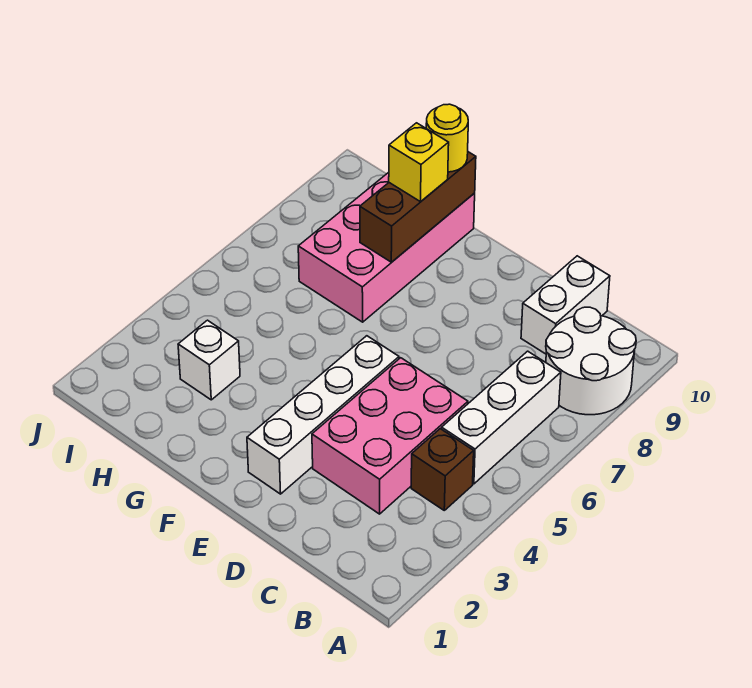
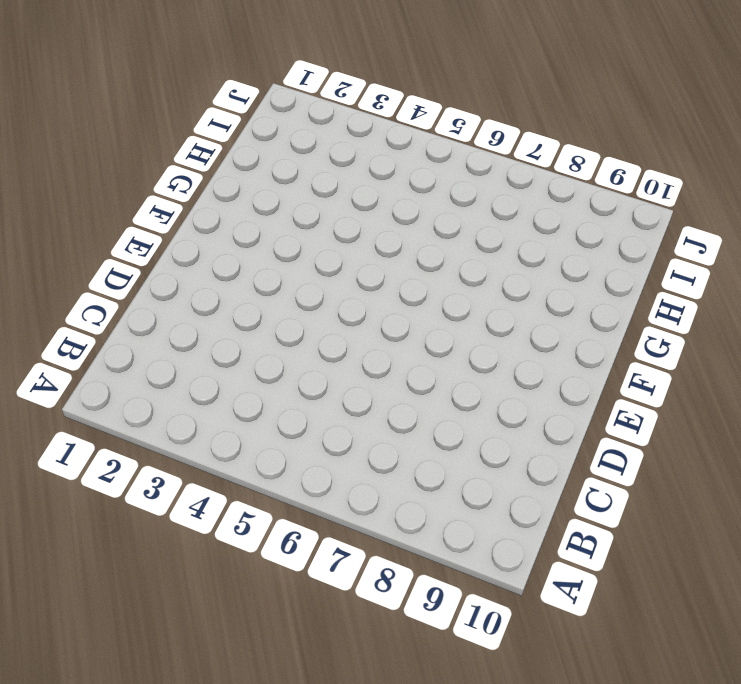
none -> white round brick A8:B9 level 1
none -> brown brick B4 level 1

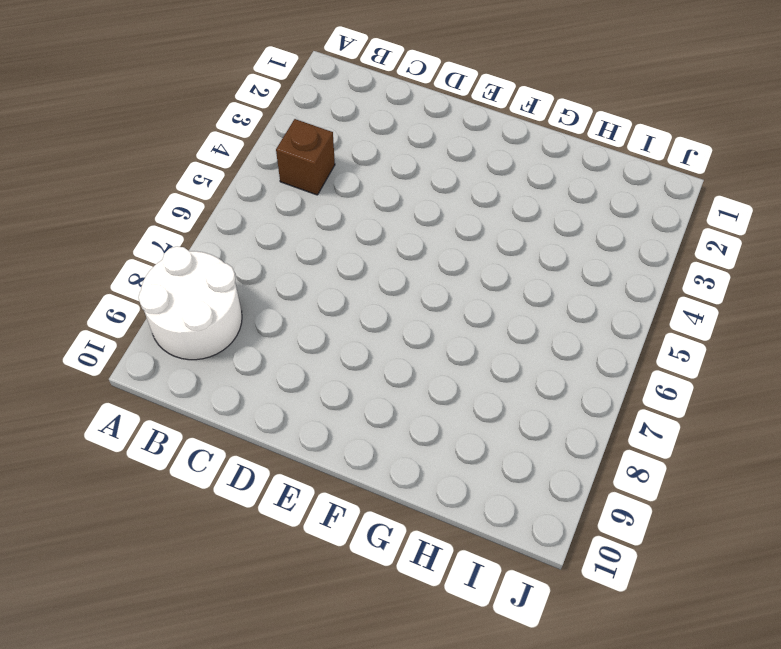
none -> white brick B5:B7 level 1
none -> pink brick C3:D5 level 1

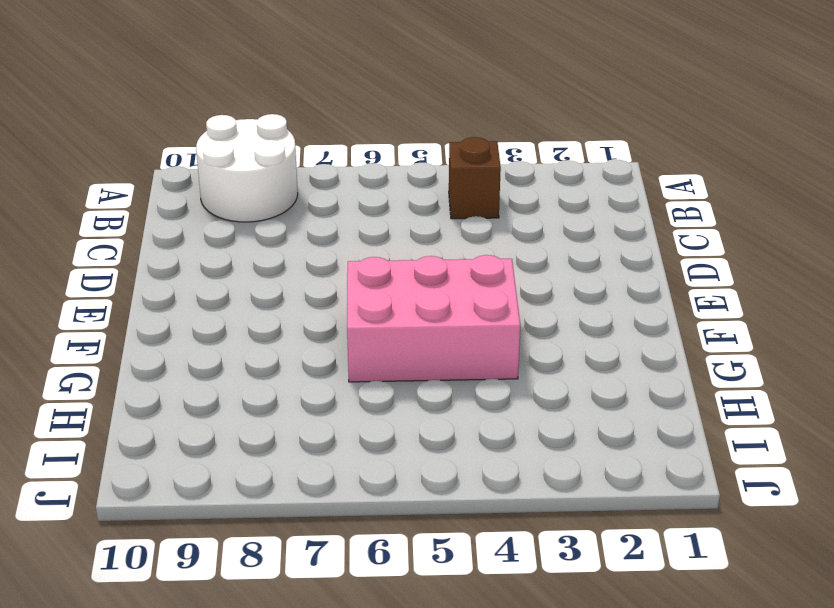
pink brick F4:G6 level 1 -> pink brick C3:D5 level 1
none -> white brick B5:B7 level 1
none -> white brick C9:C10 level 1

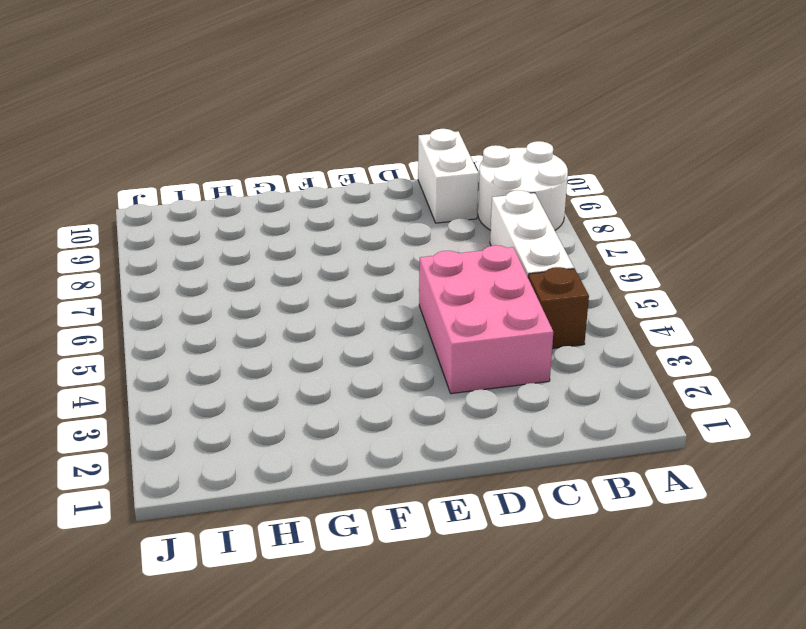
none -> white brick E2:E5 level 1
none -> pink brick G7:H10 level 1

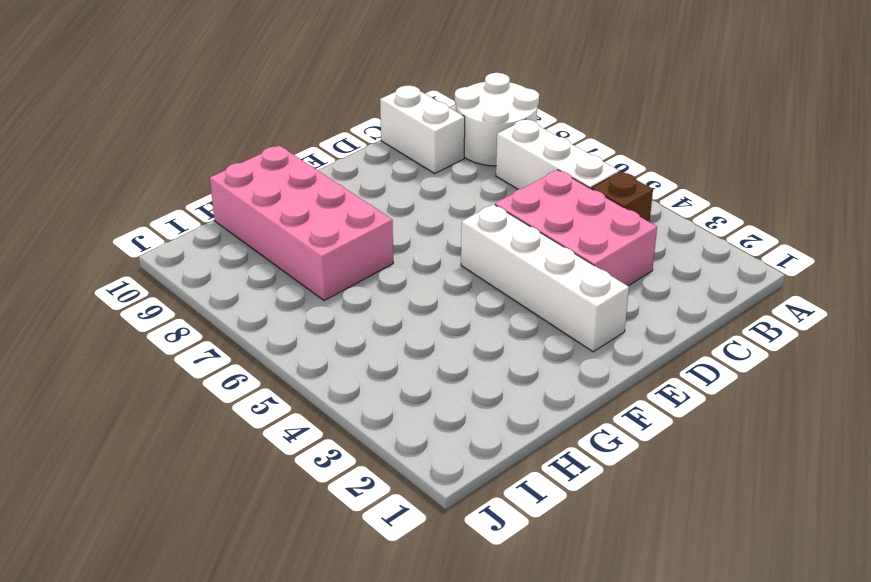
none -> white brick H3 level 1
none -> brown brick G8:G10 level 2

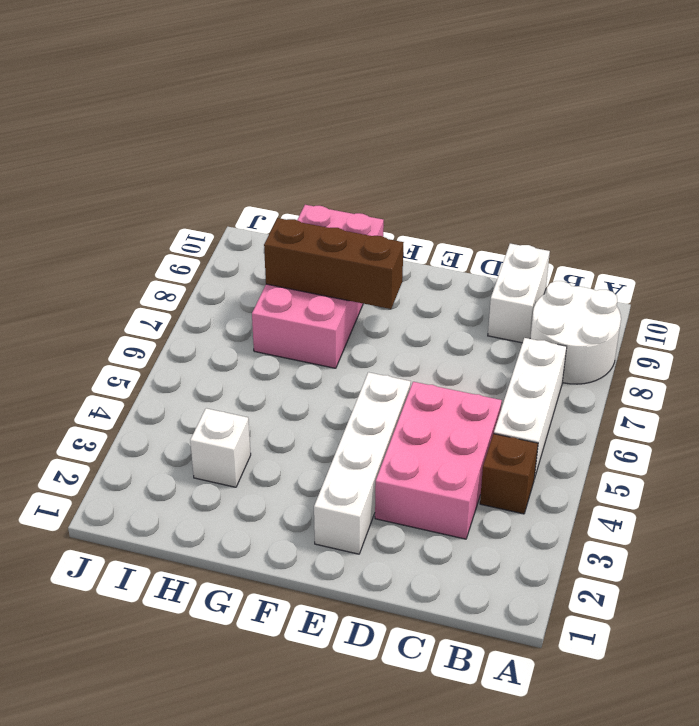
brown brick F8:H8 level 2 -> brown brick G8:G10 level 2
none -> yellow brick G9 level 3
none -> yellow round brick G10 level 3

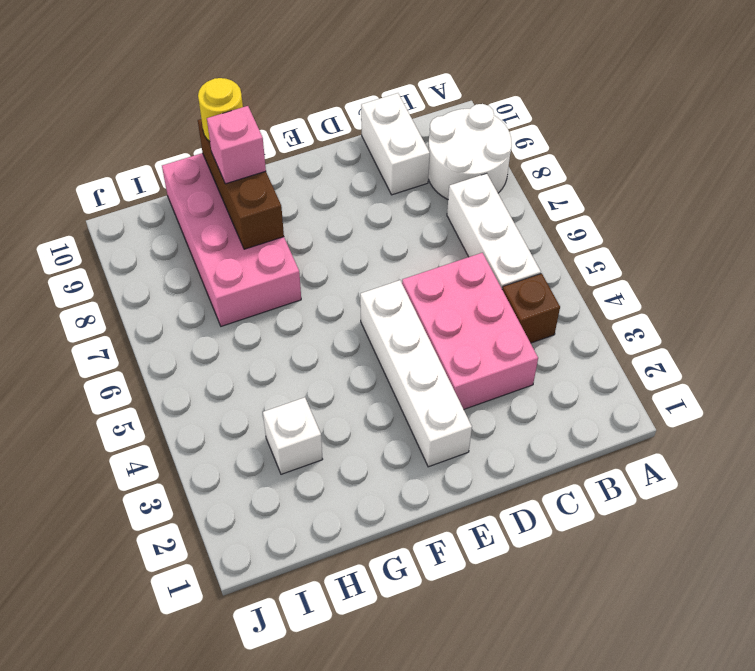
pink brick G9 level 3 -> yellow brick G9 level 3

